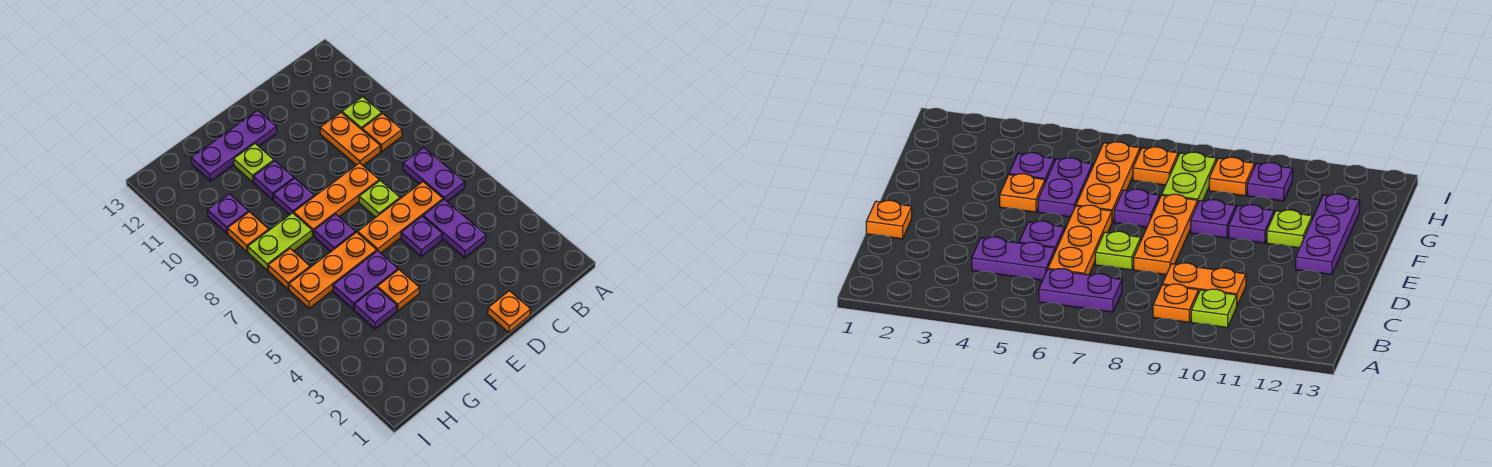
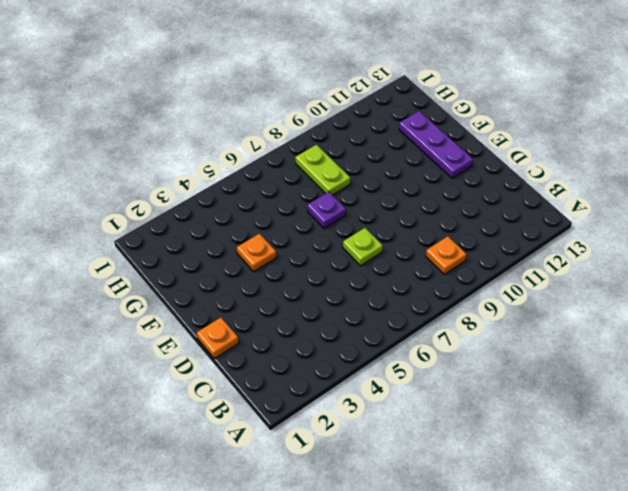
none -> purple plate B6:B7 level 1
none -> lime plate B10 level 1
none -> purple plate C4:C5 level 1

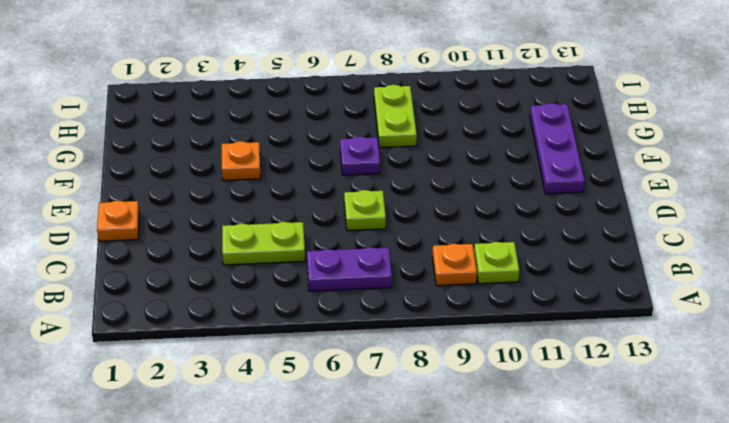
lime plate C4:C5 level 1 -> purple plate C4:C5 level 1
none -> orange plate C6:E6 level 1
none -> orange plate C9:C10 level 1
none -> purple plate D5 level 1

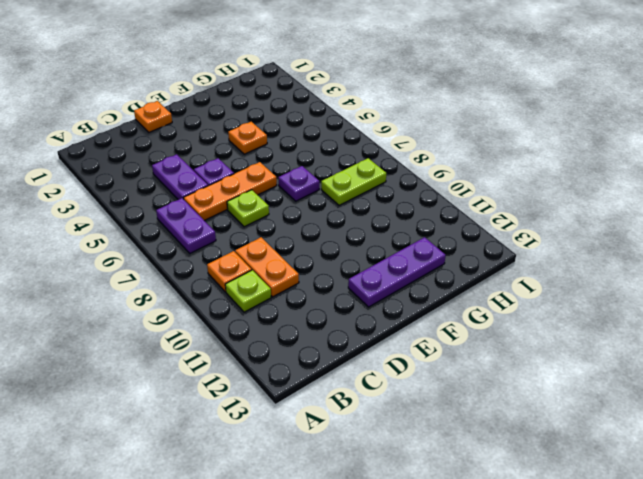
none -> orange plate D8:F8 level 1
none -> purple plate F5:G5 level 1
none -> orange plate F6:H6 level 1

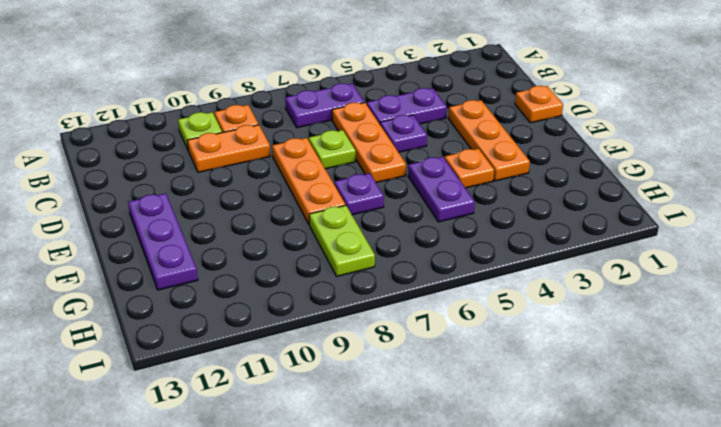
orange plate D3:F3 level 1 -> orange plate F6:H6 level 1
none -> purple plate F9 level 1
none -> purple plate F10 level 1
none -> lime plate F11 level 1

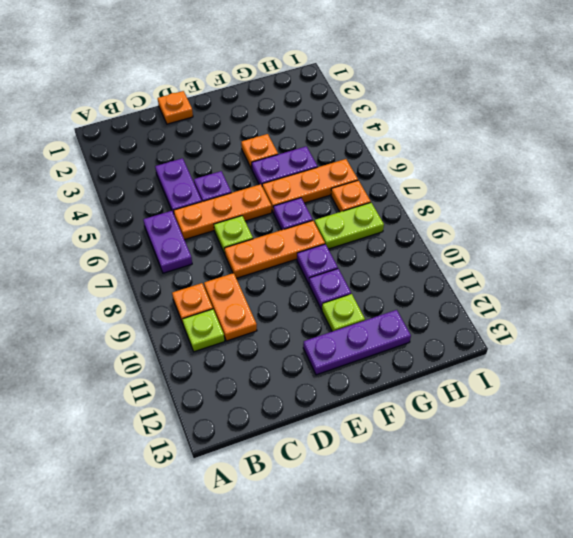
none -> purple plate G4 level 1
none -> orange plate H9 level 1
none -> purple plate H10 level 1

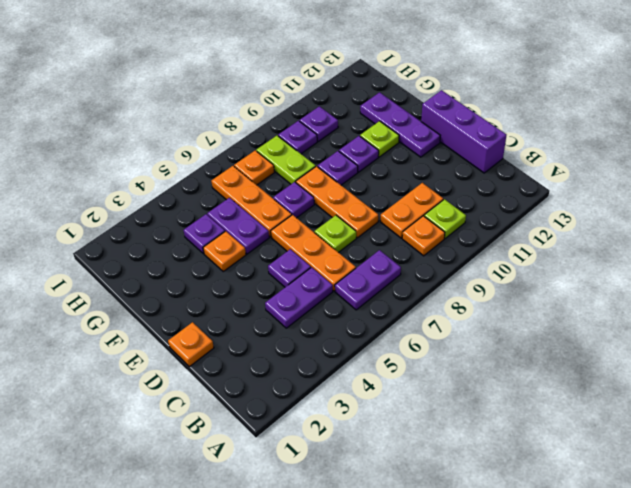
purple brick C13:E13 level 1 -> none
purple plate H9 level 1 -> orange plate H9 level 1

